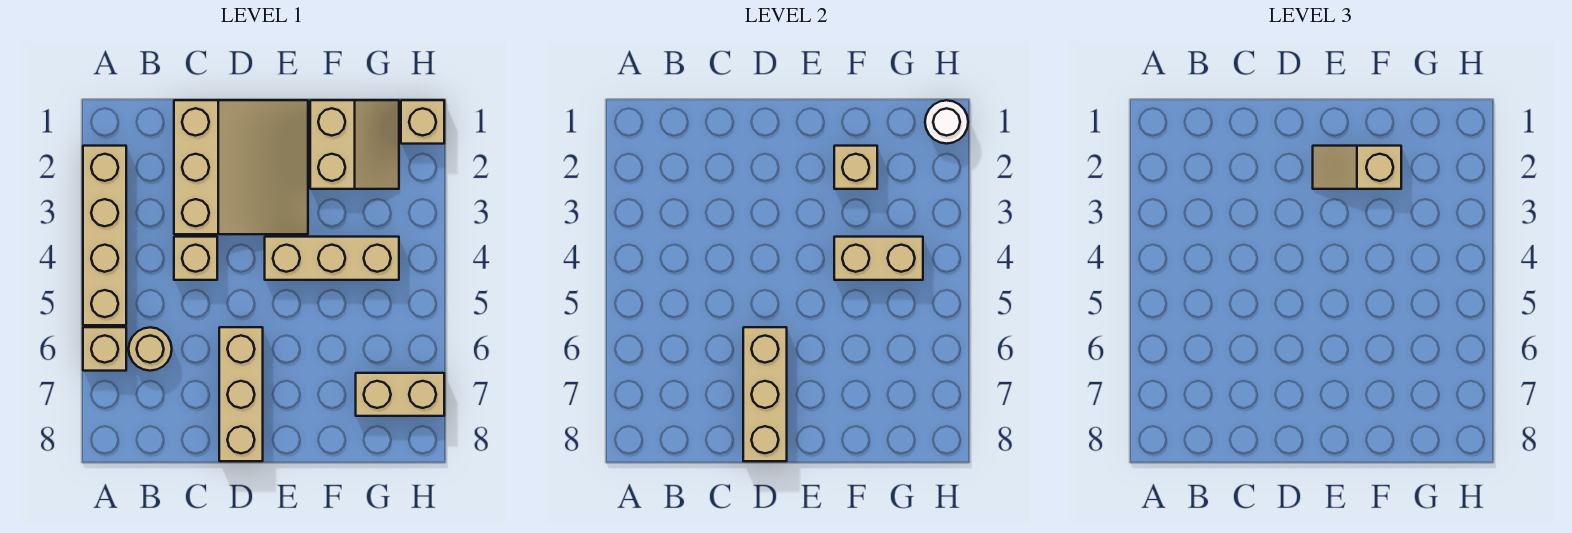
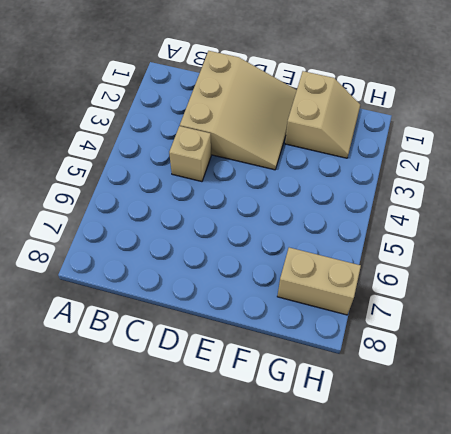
none -> tan brick A2:A5 level 1
none -> tan brick A6 level 1
none -> tan round brick B6 level 1

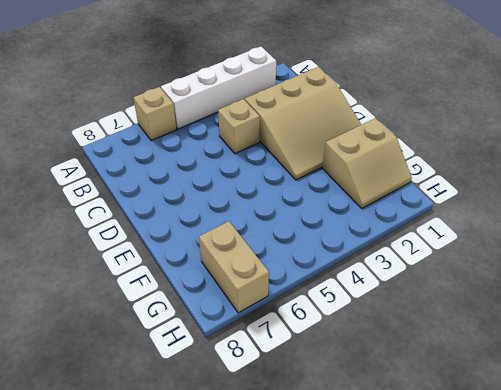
white brick A2:A5 level 1 -> tan brick A2:A5 level 1
none -> tan round brick B6 level 1
none -> tan brick D6:D8 level 1
none -> tan brick E4:G4 level 1

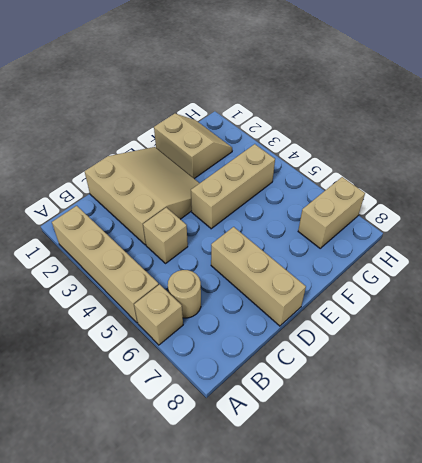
none -> tan brick H1 level 1
none -> tan brick D6:D8 level 2
none -> tan brick F2 level 2

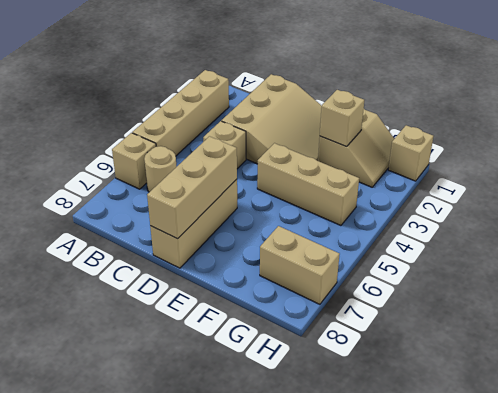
none -> tan brick F4:G4 level 2
none -> white round brick H1 level 2
none -> tan slope E2:F2 level 3 top F

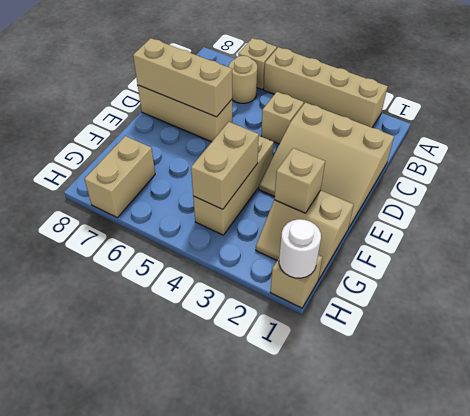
none -> tan slope E2:F2 level 3 top F

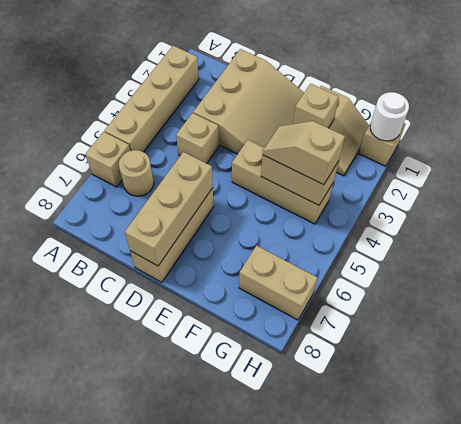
tan slope F4:G4 level 3 top G -> tan slope E2:F2 level 3 top F

